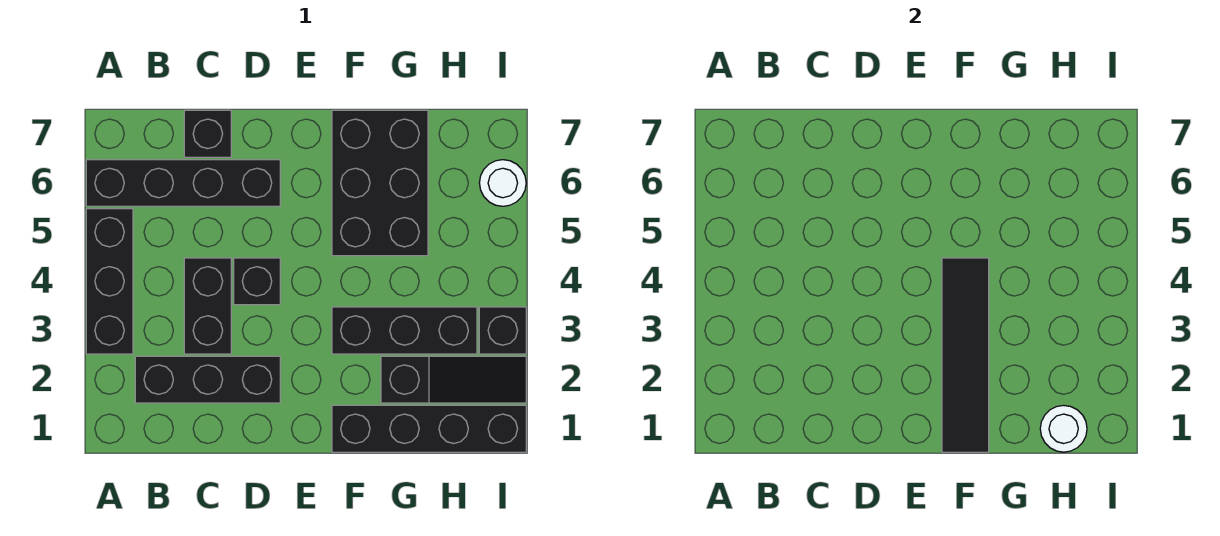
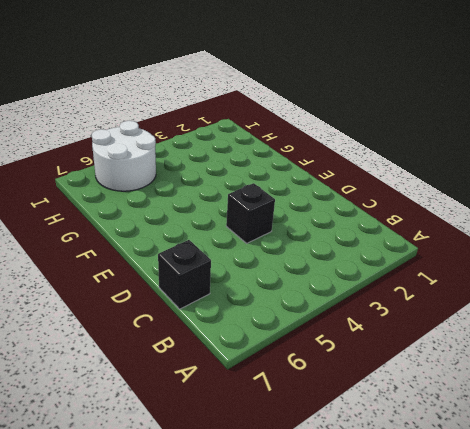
white round brick H5:I6 level 1 -> white round brick I6 level 1
none -> black brick A3:A5 level 1
none -> black brick A6:D6 level 1
none -> black brick B2:D2 level 1

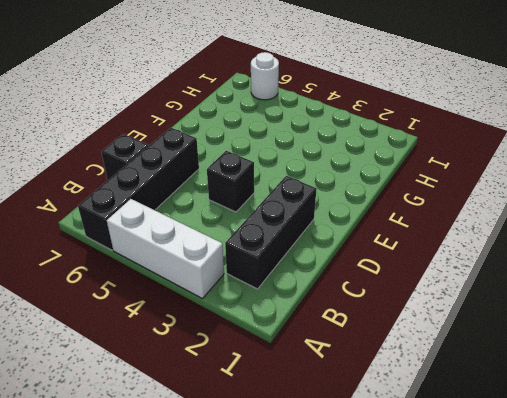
white brick A3:A5 level 1 -> black brick A3:A5 level 1
none -> black brick C3:C4 level 1
none -> black brick F1:I1 level 1
none -> black brick F3:H3 level 1

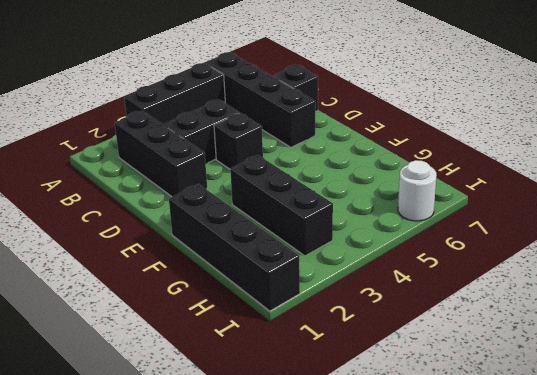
none -> black brick F5:G7 level 1
none -> black slope G2:I2 level 1 top G
none -> black brick I3 level 1

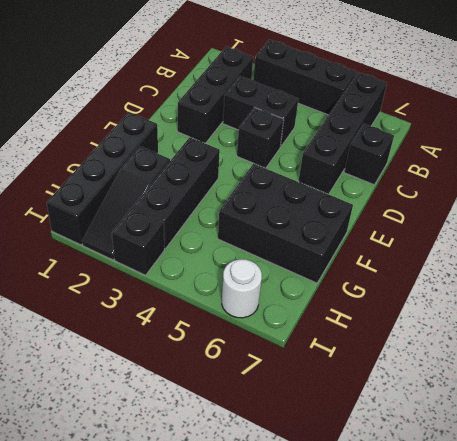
none -> black tile F1:F4 level 2
none -> white round brick H1 level 2

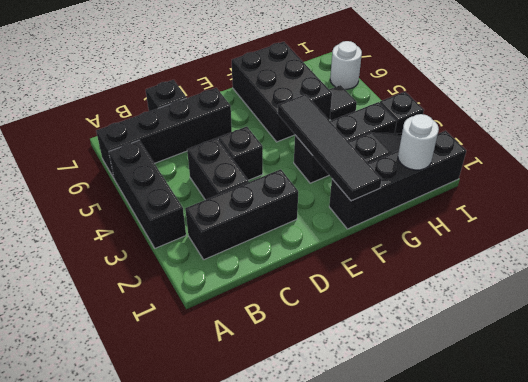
black tile H5 level 1 -> none

